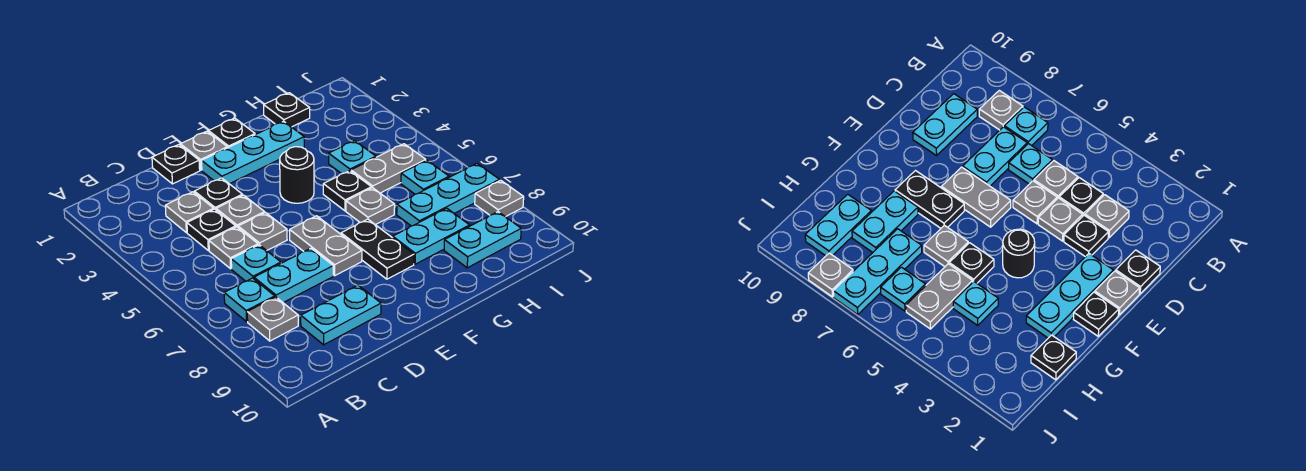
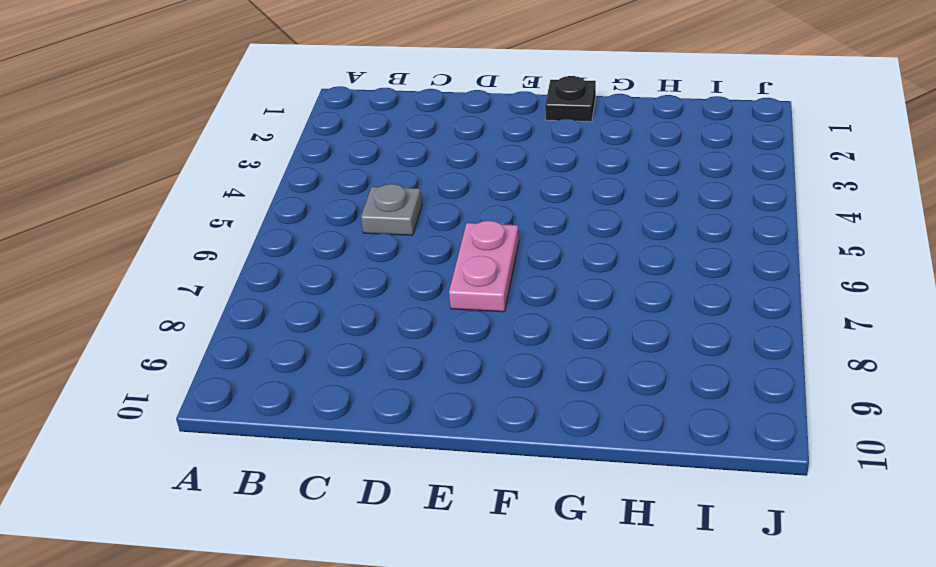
pink plate E6:E7 level 1 -> grey plate E6:E7 level 1
none -> cyan plate B7 level 1
none -> grey plate B8 level 1
none -> grey plate C3 level 1

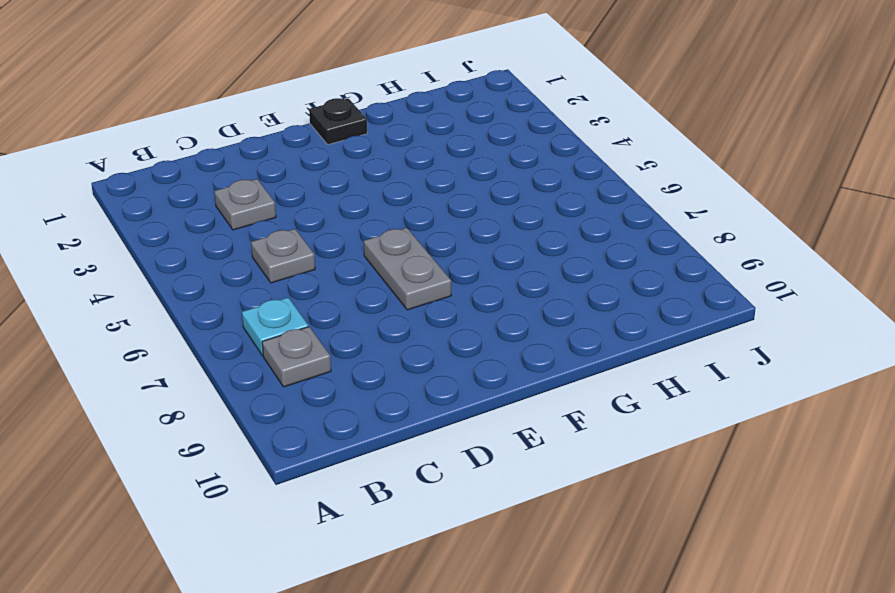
none -> black plate C4 level 1
none -> cyan plate C6 level 1
none -> cyan plate C7:D7 level 1

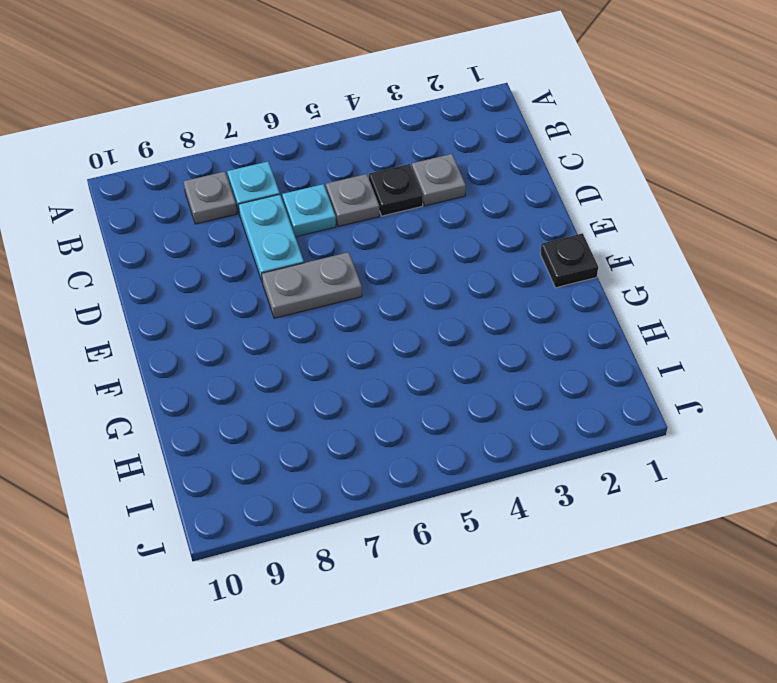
none -> cyan plate C9:D9 level 1
none -> black plate D1 level 1
none -> black plate D3 level 1

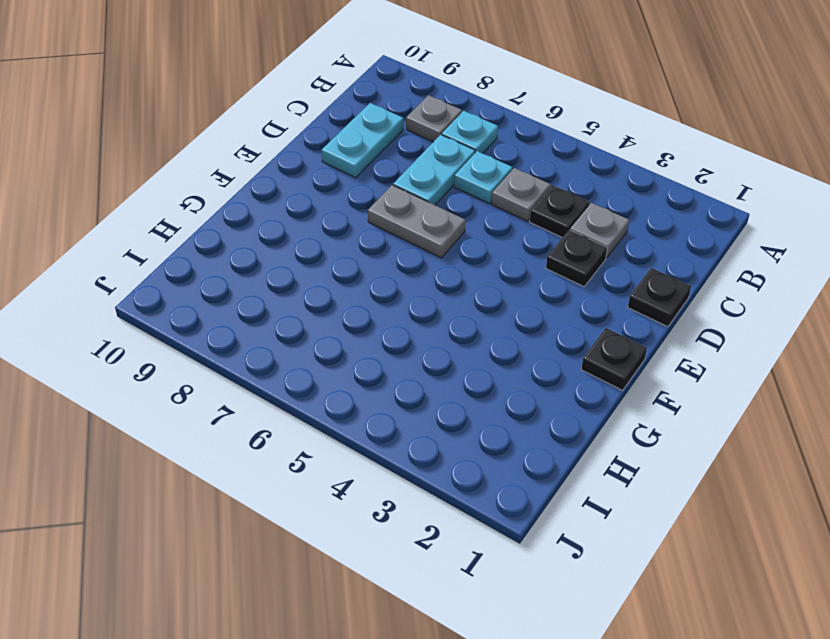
none -> grey plate D4 level 1
none -> grey plate D5 level 1
none -> grey plate E1 level 1

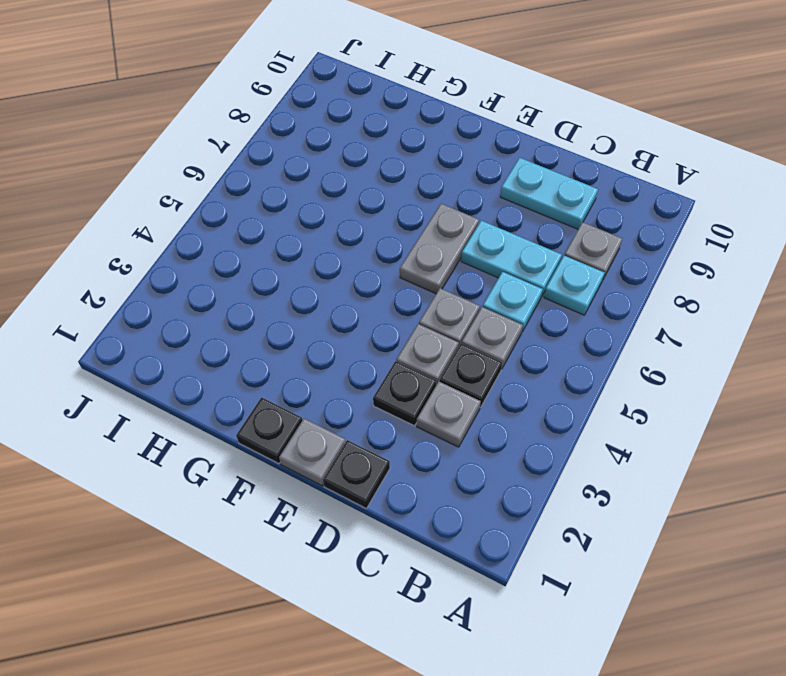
none -> cyan plate E2:G2 level 1
none -> black round brick F4 level 1
none -> black plate F7:F8 level 1

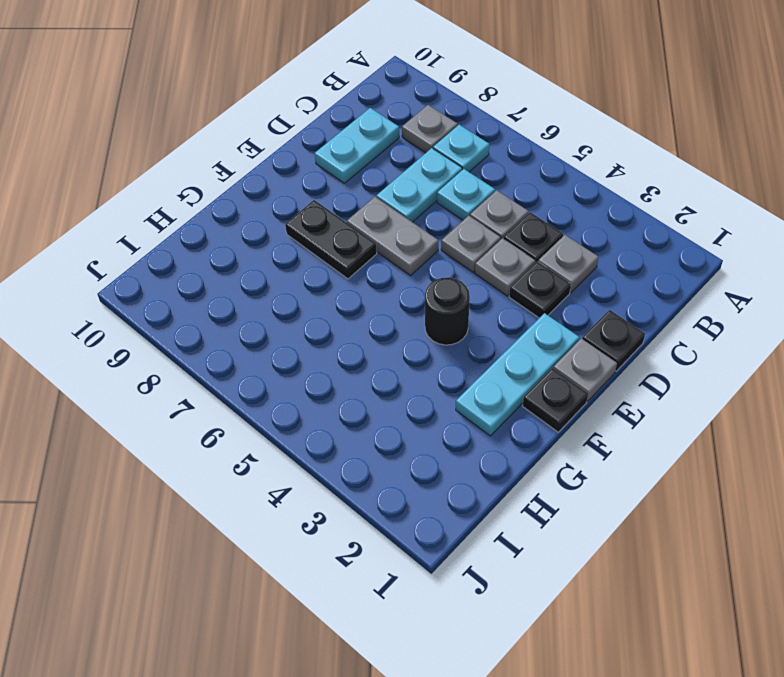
none -> black plate G5 level 1
none -> grey plate G6 level 1
none -> cyan plate G8:H8 level 1

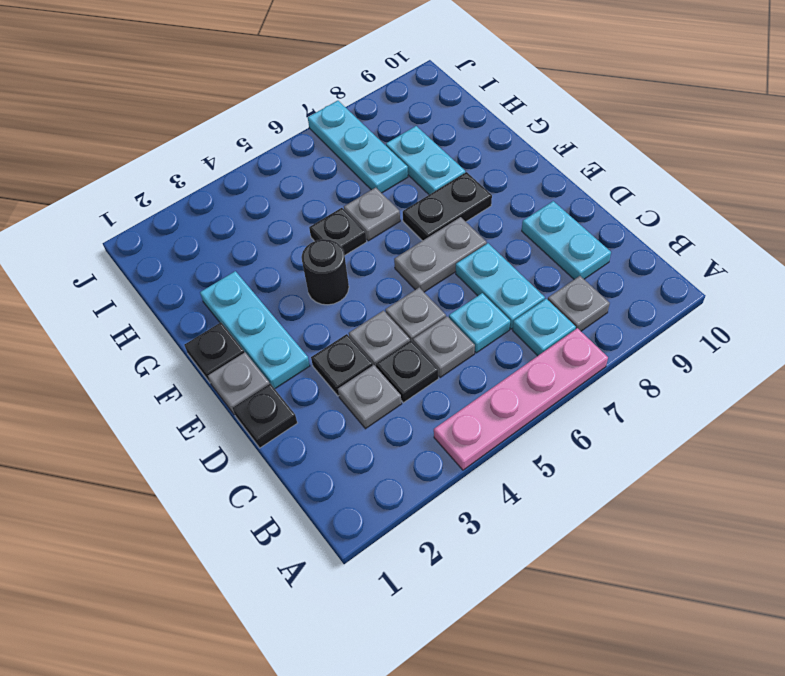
pink plate A4:A7 level 1 -> none
none -> black plate H1 level 1
none -> cyan plate H4 level 1
none -> grey plate H5:I5 level 1

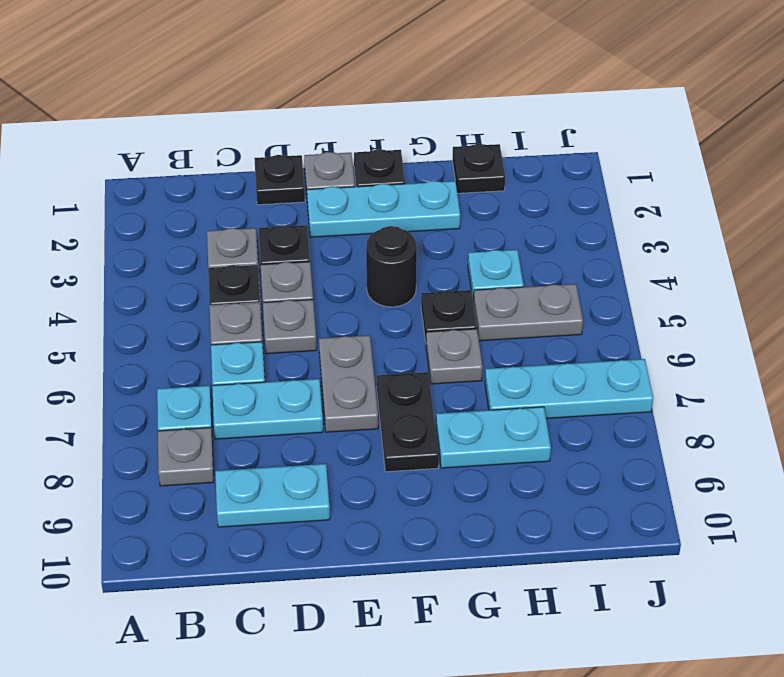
none -> cyan plate H9:I9 level 1
none -> cyan plate I6 level 1
none -> grey plate J8 level 1

